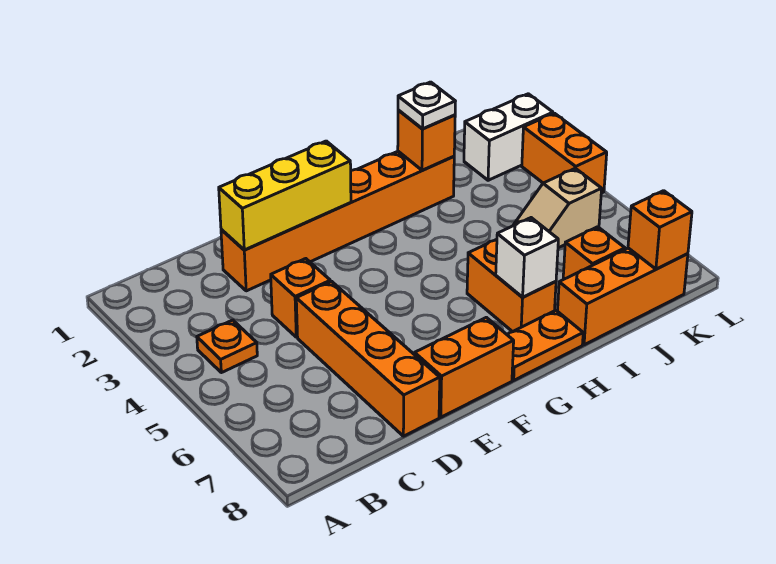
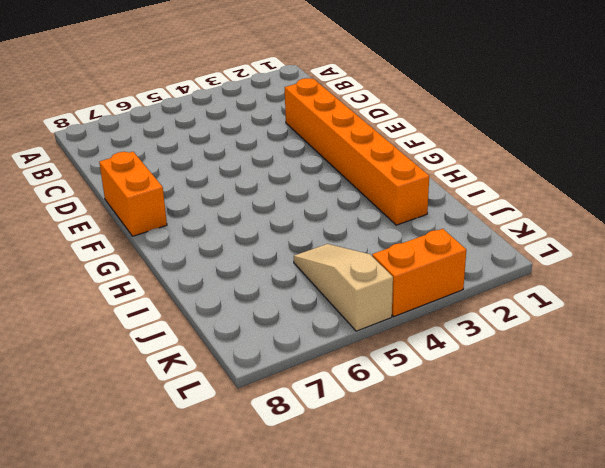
tan slope J5:L5 level 1 top L -> tan slope J5:K5 level 1 top K
none -> orange plate B4 level 1
none -> orange brick D4 level 1
none -> orange brick D5:D8 level 1

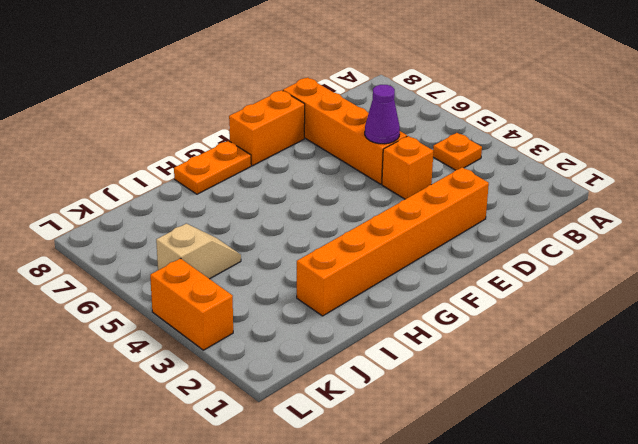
purple cone D5 level 2 -> none
none -> orange brick H6:H7 level 1
none -> orange brick I8:K8 level 1
none -> orange brick J7 level 1

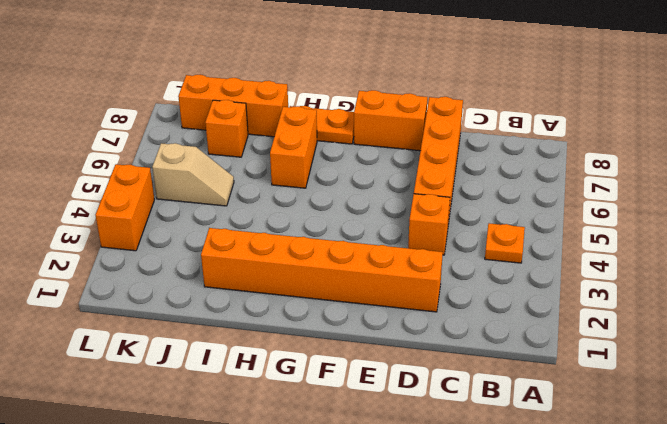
none -> white brick K2:L2 level 1
none -> yellow brick D2:F2 level 2
none -> white brick H7 level 2

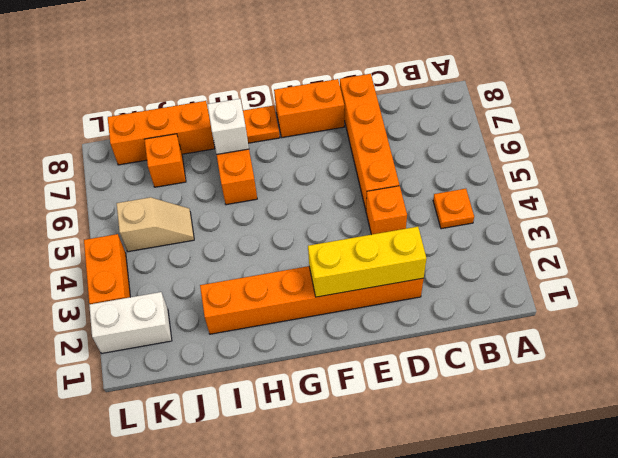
none -> orange brick I2 level 2
none -> orange brick K8 level 2
none -> white plate I2 level 3

